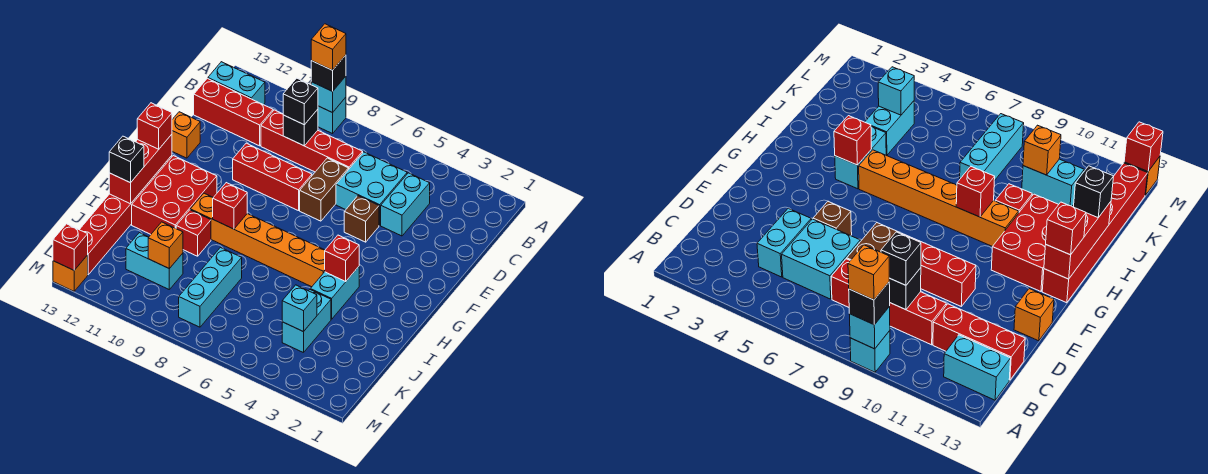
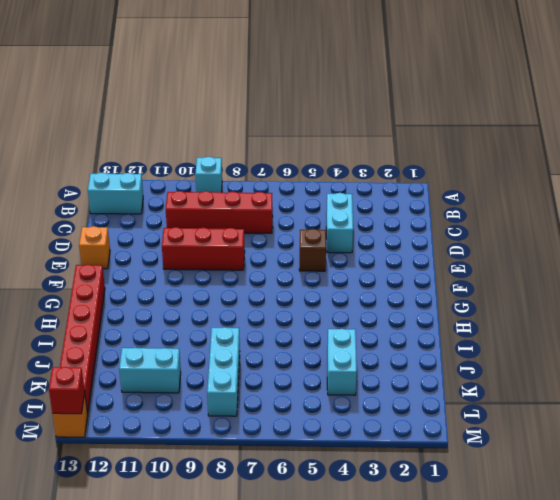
none -> cyan brick C5:D6 level 1
none -> red brick C11:C13 level 1
none -> brown brick D7:E7 level 1
none -> red brick G11:I12 level 1

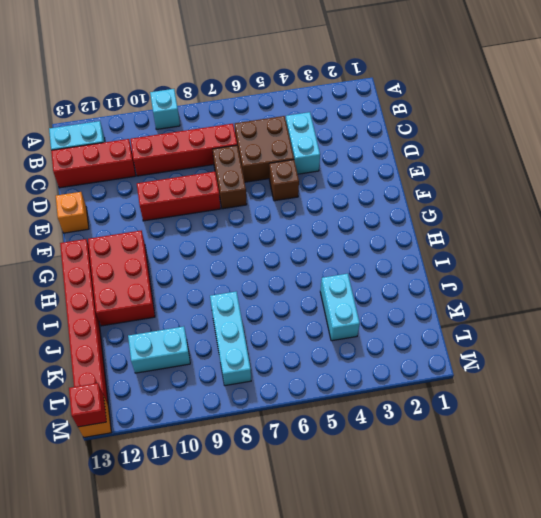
brown brick C5:D6 level 1 -> cyan brick C5:D6 level 1
none -> cyan brick H4:I4 level 1
none -> orange brick H5:H10 level 1
none -> red brick I10 level 1
none -> cyan brick A9 level 2

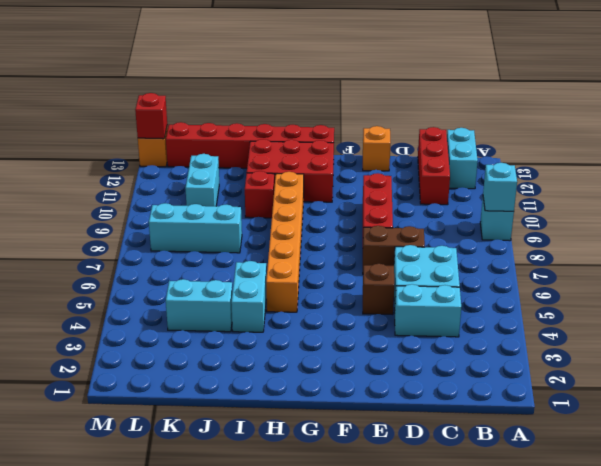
cyan brick I4:I5 level 1 -> cyan brick H4:I4 level 1
none -> red brick C7:C10 level 1
none -> black brick C9 level 2
none -> red brick G13:I13 level 2
none -> red brick H4 level 2

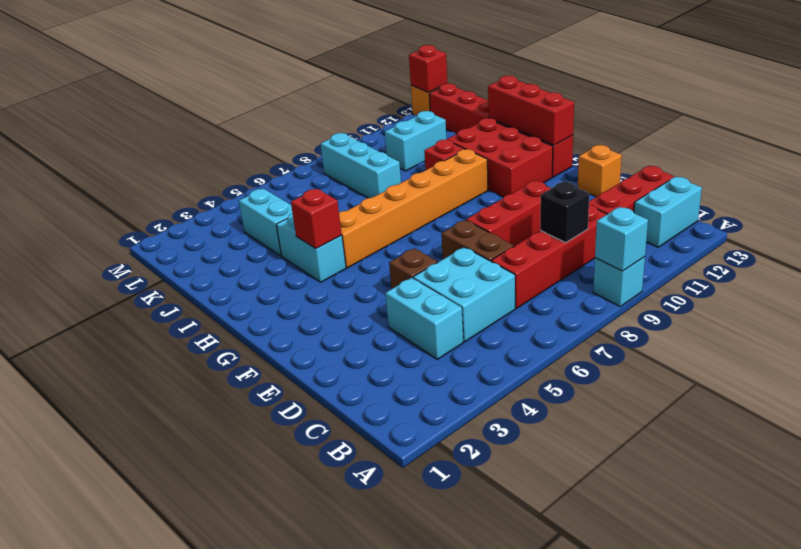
none -> red brick H9 level 2
none -> cyan brick K4 level 2
none -> orange brick K10 level 2
none -> black brick A9 level 3

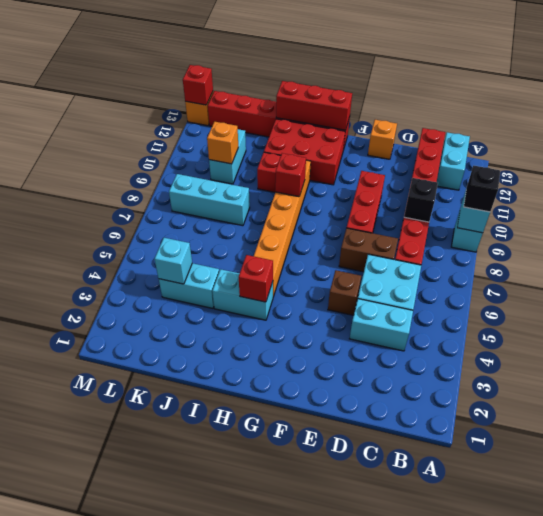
none -> black brick C9 level 3
none -> red brick G13 level 3
none -> black brick I13 level 3
none -> orange brick A9 level 4

